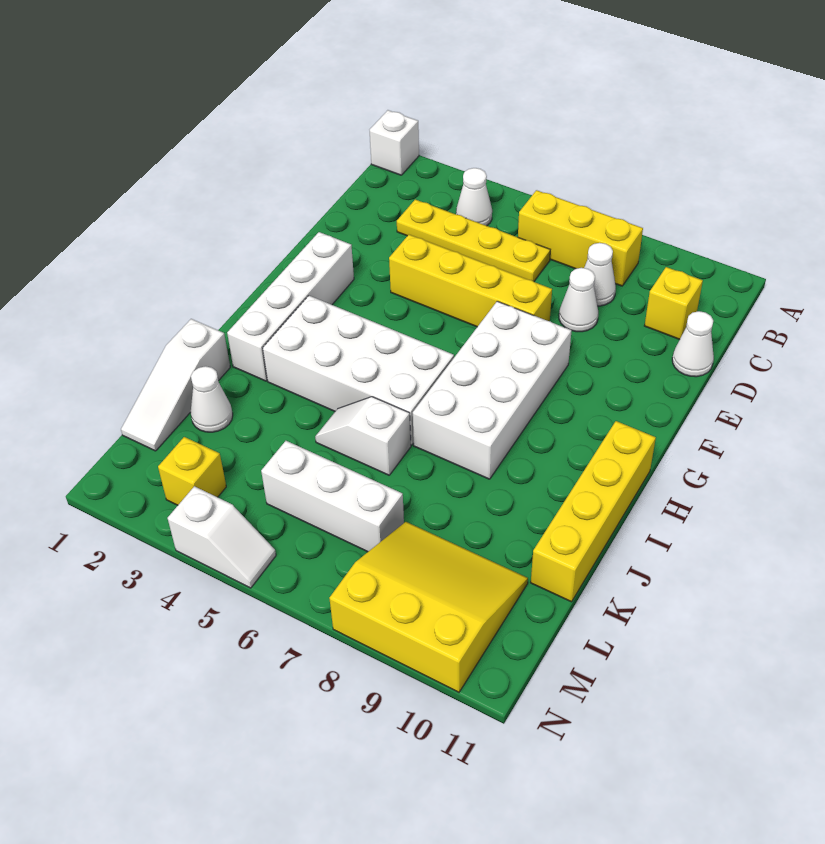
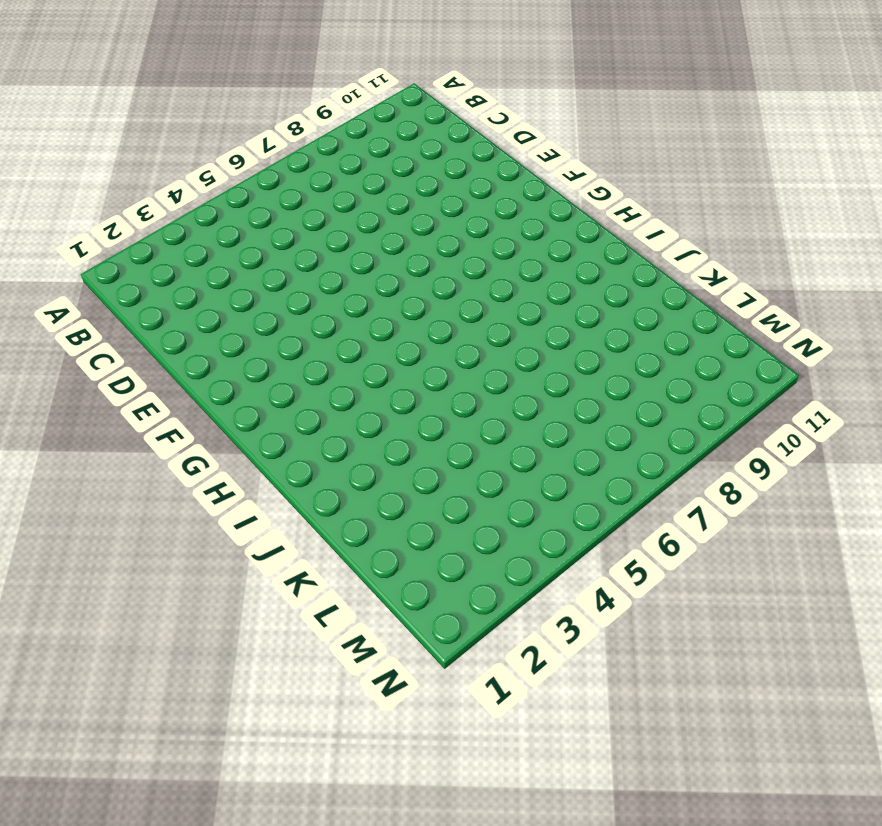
none -> white brick A1 level 1
none -> white cone B4 level 1
none -> yellow brick B6:B8 level 1

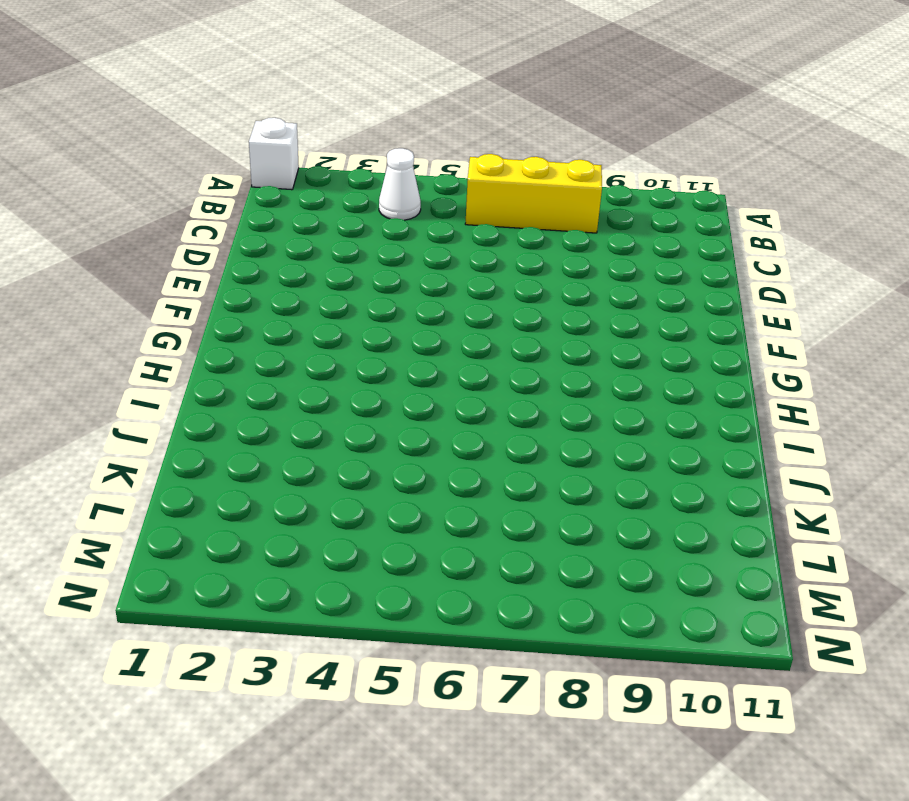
none -> yellow plate C3:C6 level 1
none -> white cone C8 level 1
none -> yellow brick C10 level 1

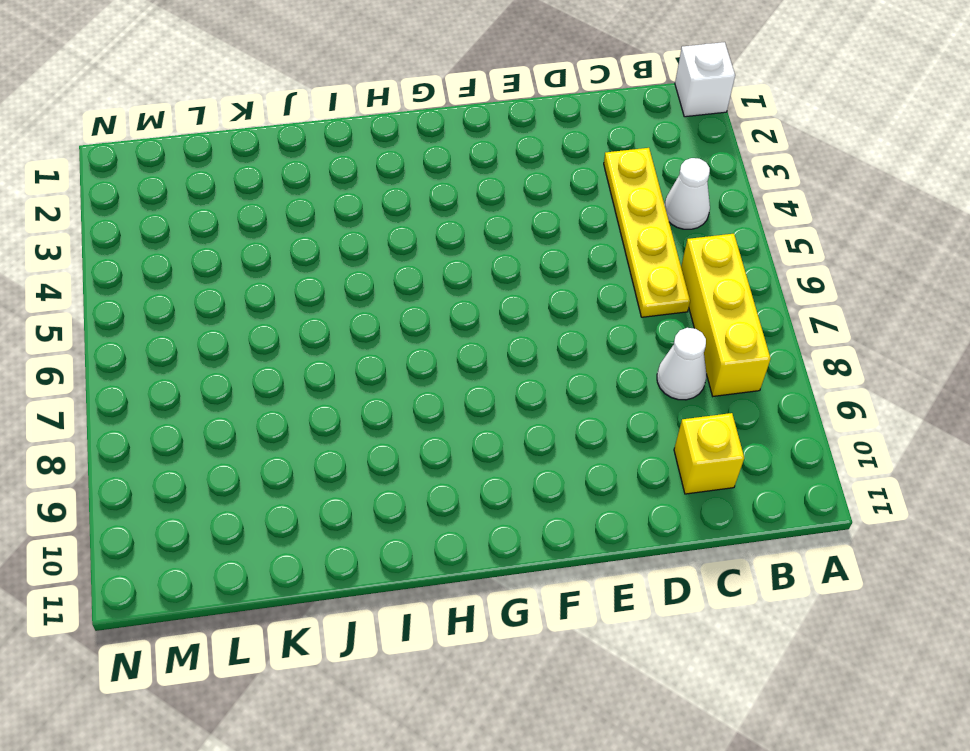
none -> white cone D8 level 1
none -> white cone D11 level 1
none -> yellow brick E4:E7 level 1

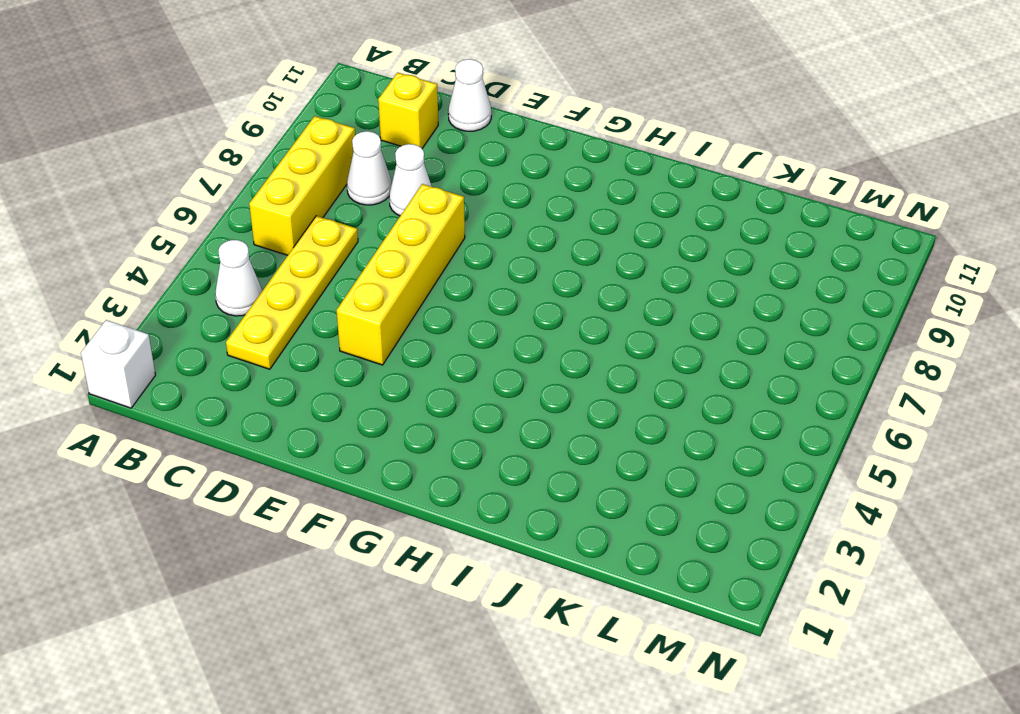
none -> white brick F2:I2 level 1
none -> white brick F7:I8 level 1
none -> white brick H3:I6 level 1

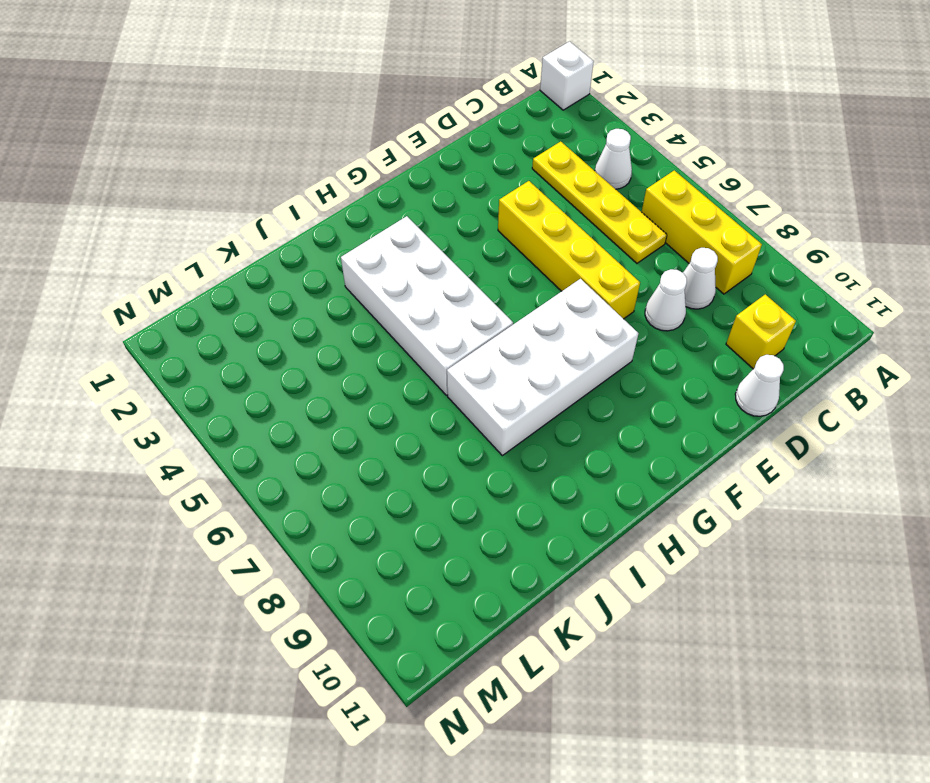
none -> white brick F2:I2 level 1
none -> yellow brick H11:K11 level 1
none -> white slope J1:L1 level 1 top J

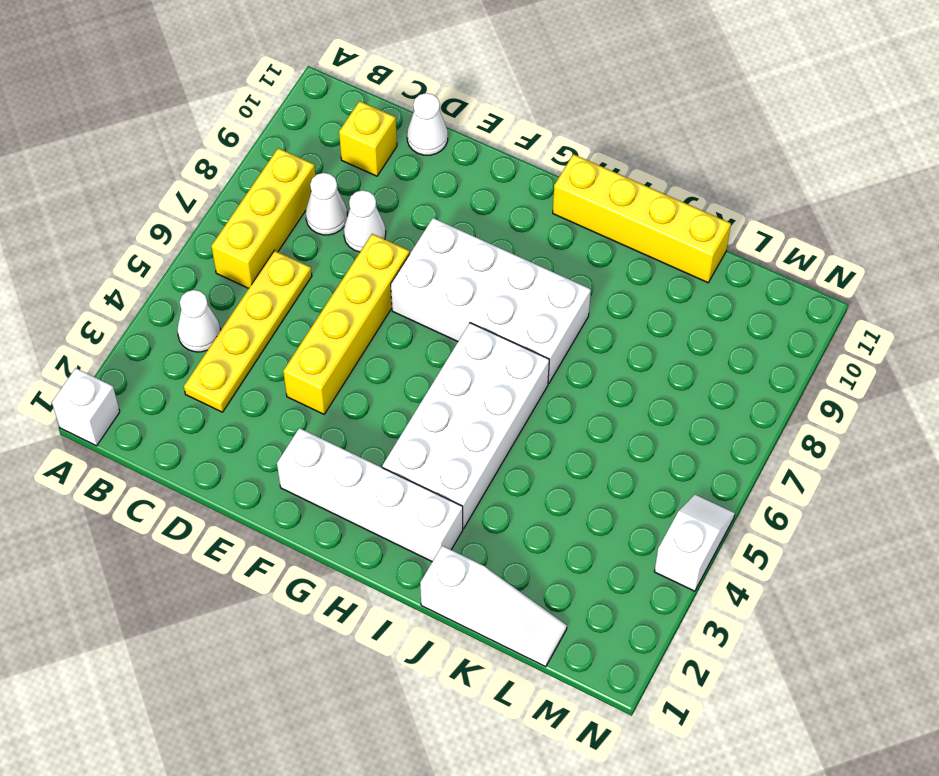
none -> white slope J5:J6 level 1 top 6
none -> white cone K2 level 1
none -> white brick L5:L7 level 1

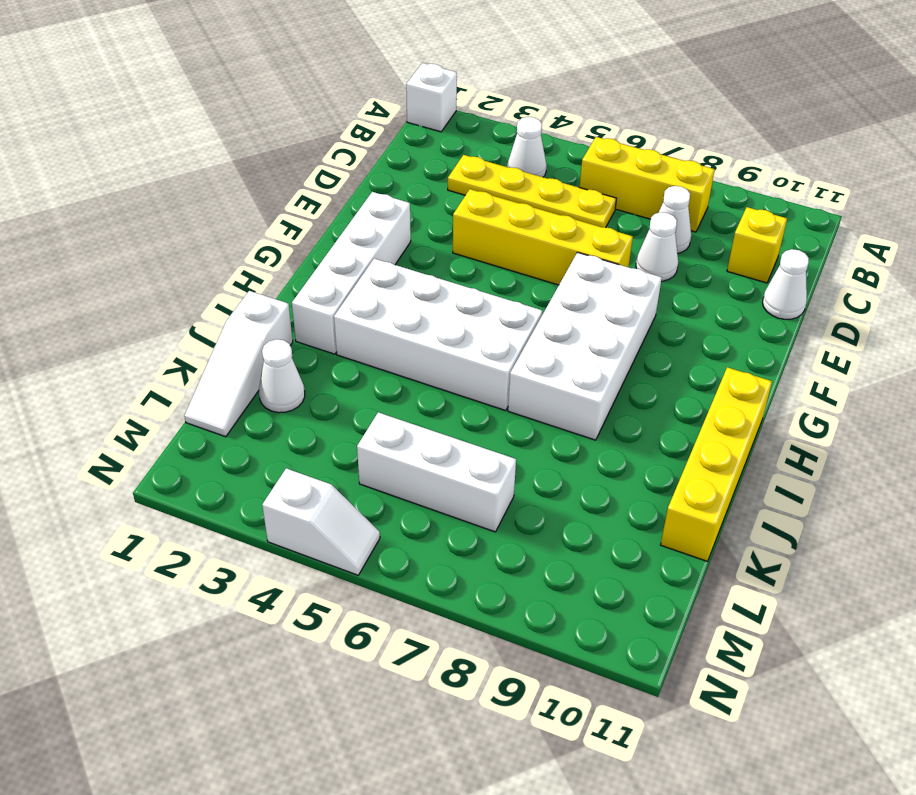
none -> white slope J5:J6 level 1 top 6
none -> yellow slope L8:N10 level 1 top N
none -> yellow brick M3 level 1

